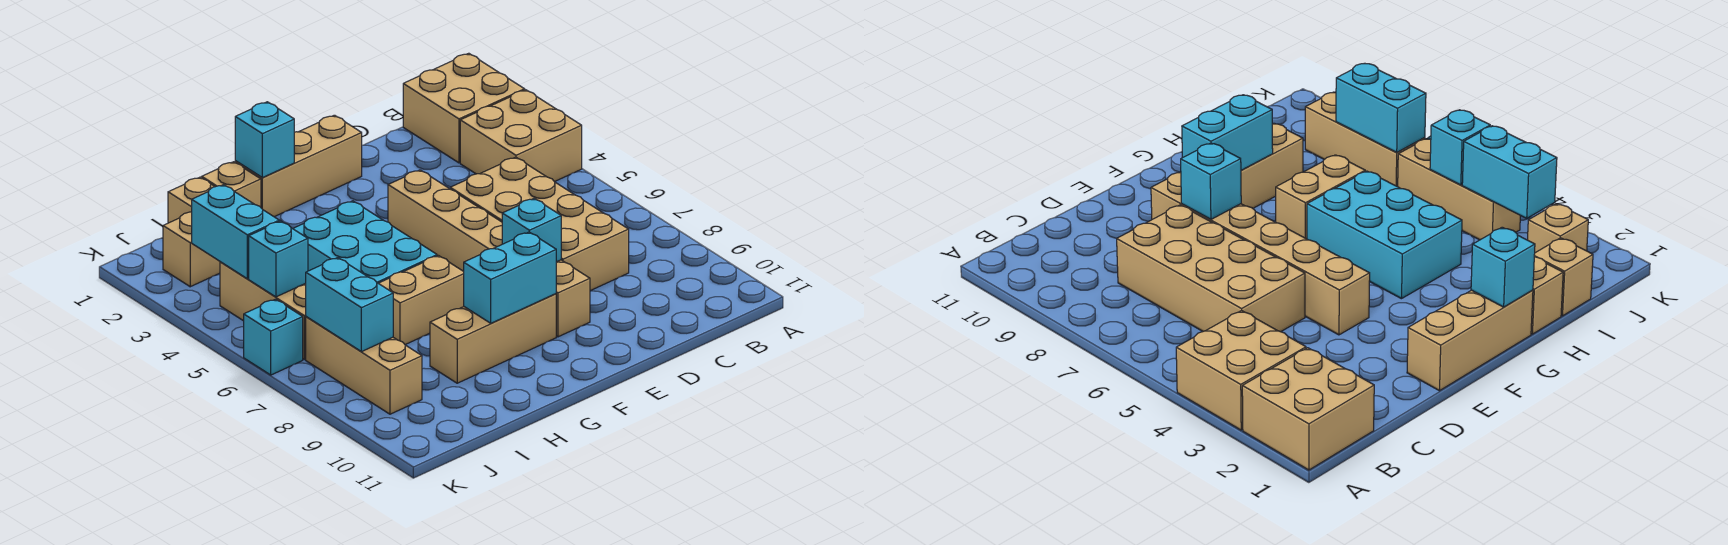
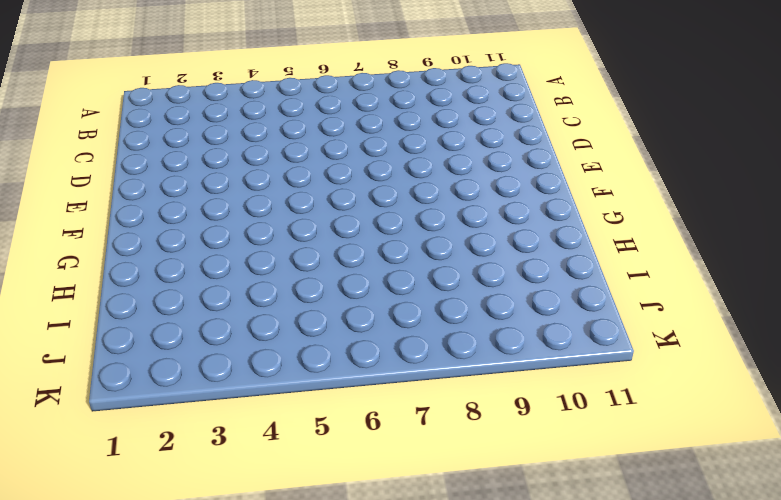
none -> tan brick A1:B2 level 1
none -> tan brick A3:B4 level 1
none -> tan brick C5:D8 level 1

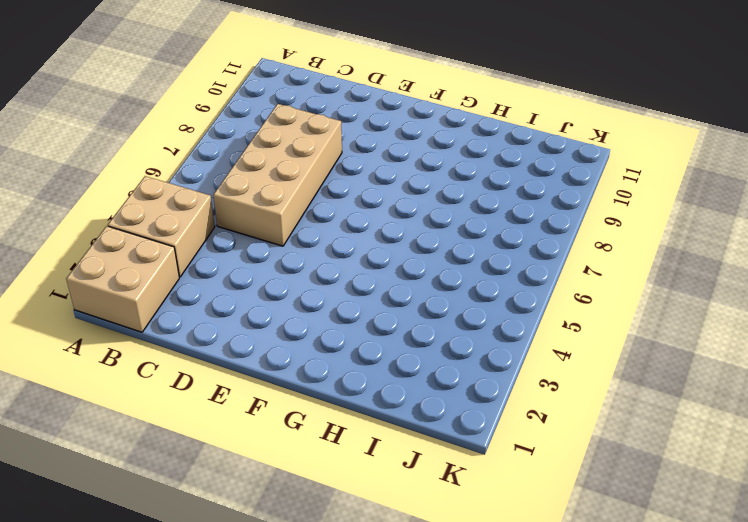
none -> tan brick E1:G1 level 1
none -> tan brick E4:E9 level 1
none -> tan brick F9:H9 level 1

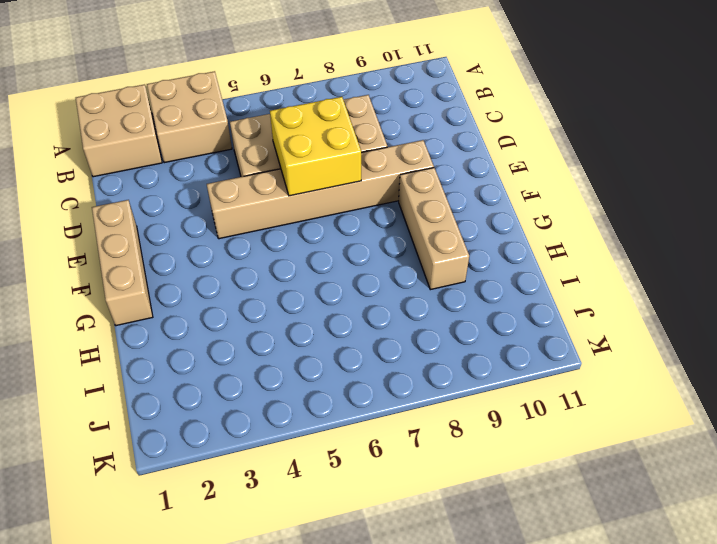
yellow brick D6:E7 level 2 -> none
none -> cyan brick G4:H6 level 1
none -> tan brick G7:H7 level 1
none -> tan brick H1 level 1

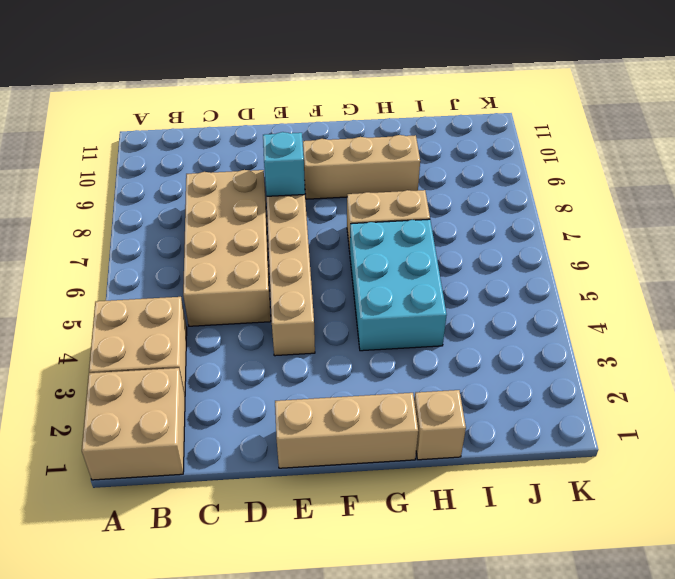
none -> tan brick I1 level 1
none -> tan brick J2 level 1
none -> tan brick J4:J6 level 1

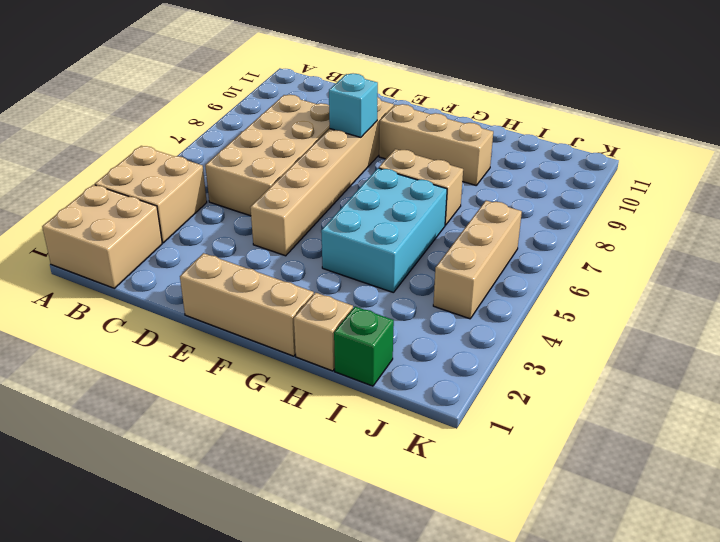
green brick I1 level 1 -> tan brick I1 level 1
none -> tan brick J2 level 1
none -> tan brick J7:J9 level 1
none -> cyan brick K6 level 1

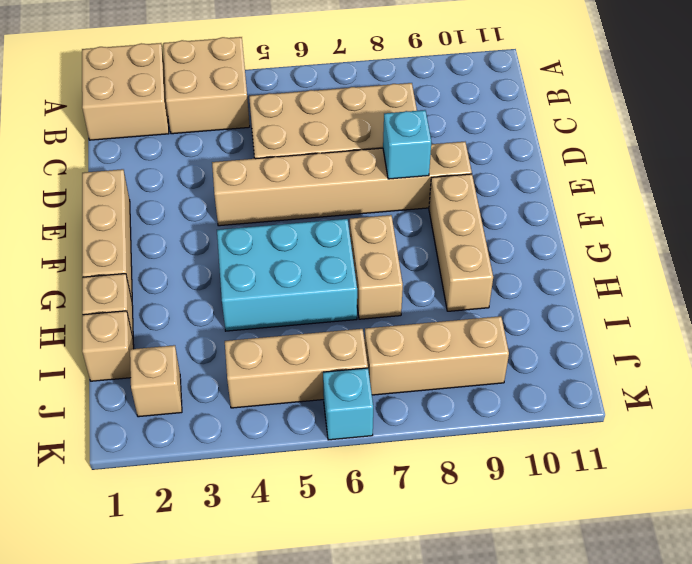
none -> cyan brick F9:G9 level 2
none -> cyan brick G1 level 2
none -> cyan brick J3:J4 level 2

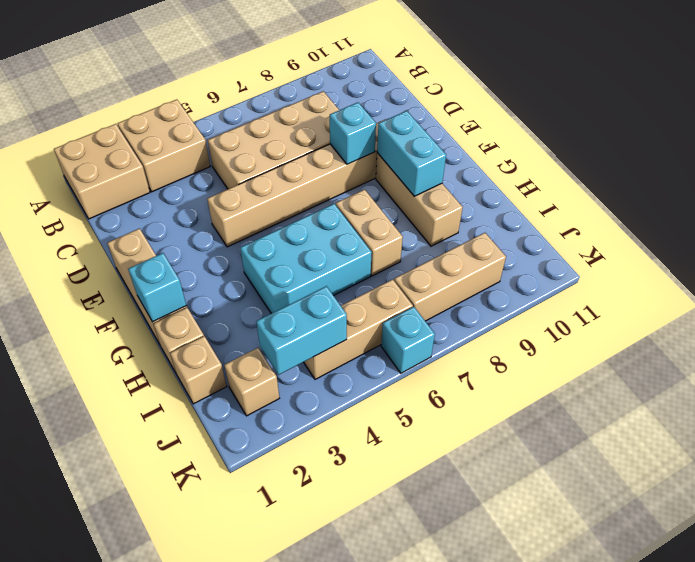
none -> cyan brick J5 level 2
none -> cyan brick J7:J8 level 2

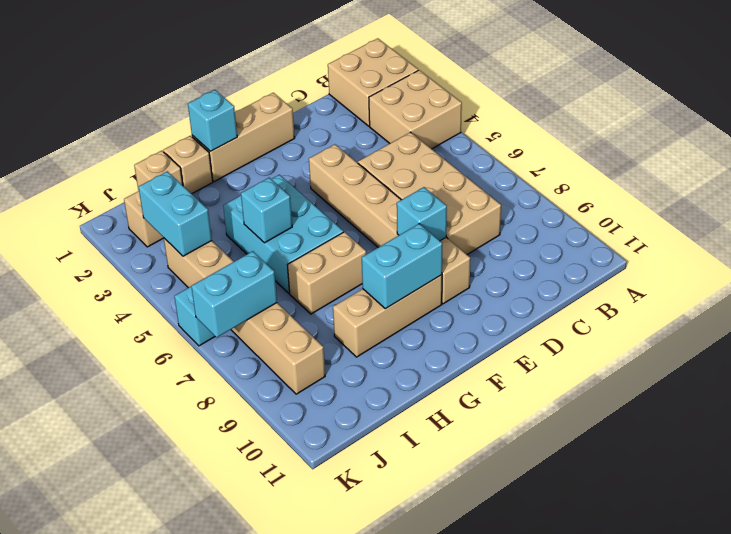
cyan brick H5 level 2 -> cyan brick J5 level 2
cyan brick J7:K7 level 2 -> cyan brick J7:J8 level 2

